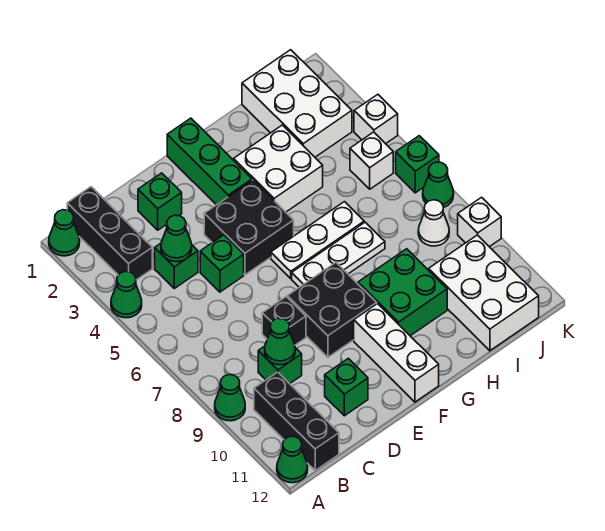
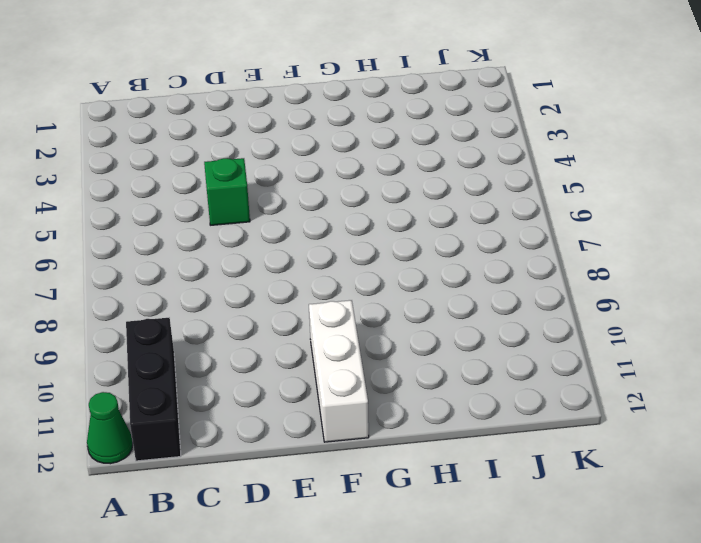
none -> green cone A1 level 1
none -> green cone A4 level 1
none -> green cone A9 level 1
none -> black brick B1:B3 level 1

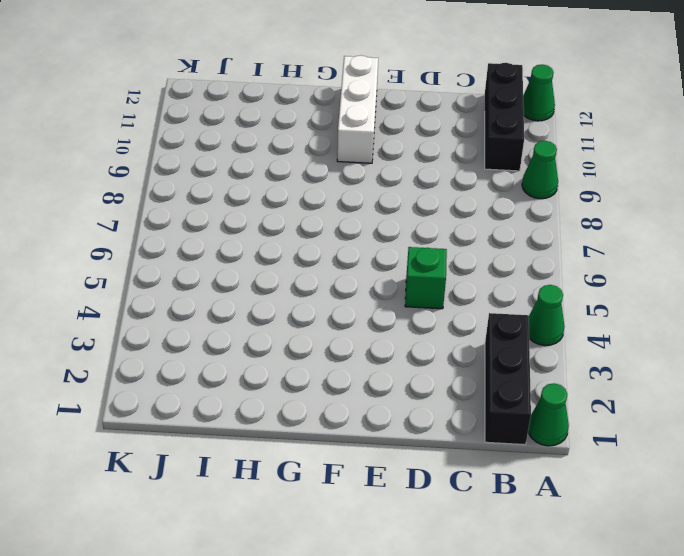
none -> green brick C4 level 1
none -> green brick C9 level 1
none -> green brick D2 level 1
none -> black brick D8 level 1

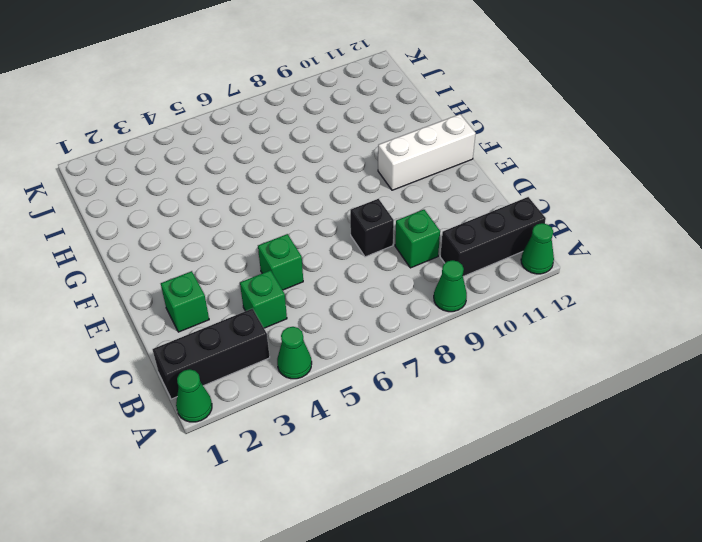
none -> green brick D11 level 1
none -> black brick E4:F5 level 1
none -> black brick E8:F9 level 1
none -> green brick F1:F3 level 1

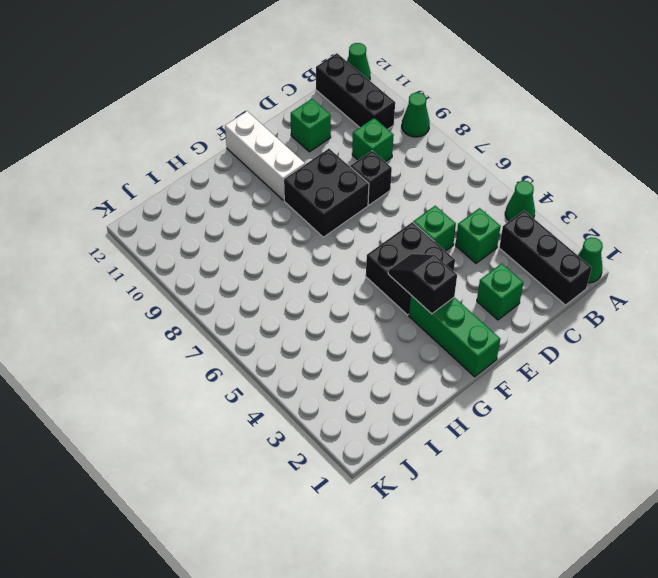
black slope F3:F4 level 2 top 3 -> none
none -> white plate F6:H6 level 1
none -> white plate F7:H7 level 1
none -> white brick G3:H4 level 1
none -> green brick G9:H10 level 1

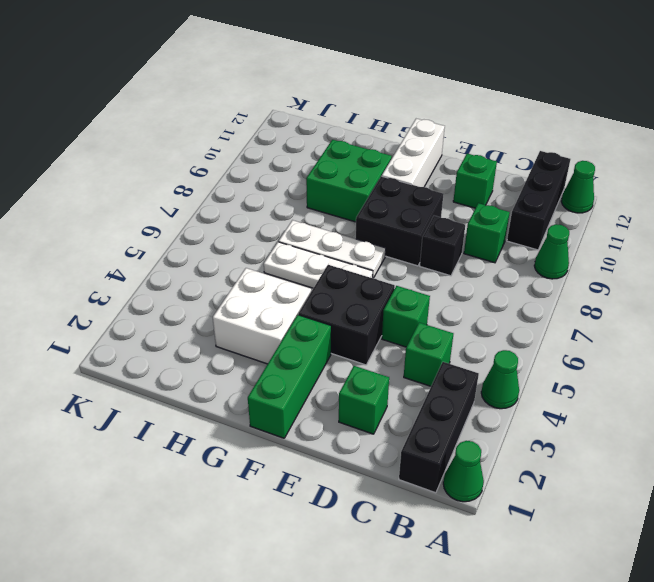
none -> white brick I1:J3 level 1
none -> white brick I10:J12 level 1
none -> white brick J5 level 1
none -> white cone J8 level 1

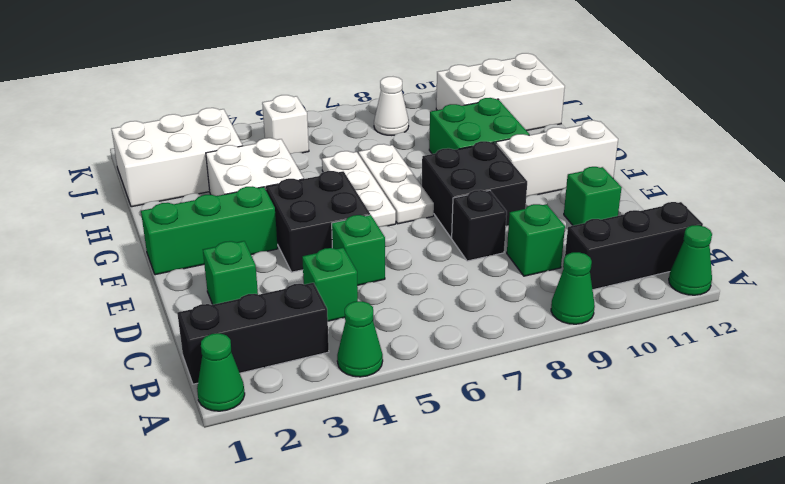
none -> white brick K4 level 1
none -> green brick K6 level 1
none -> green cone K7 level 1
none -> white brick K9 level 1

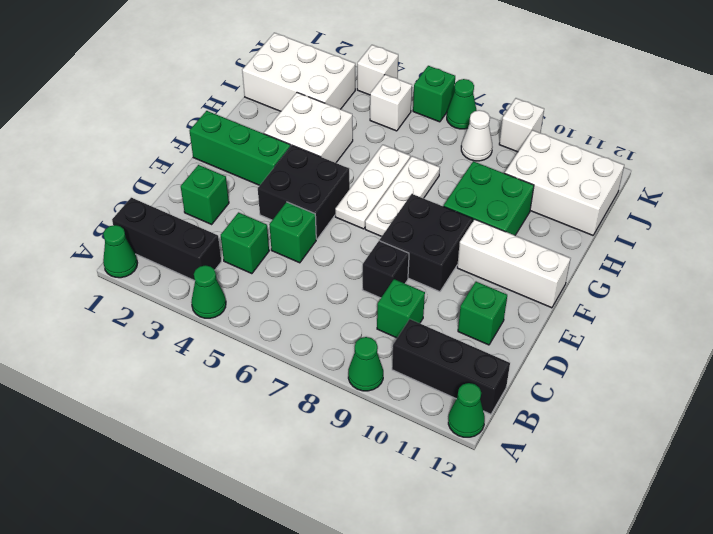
none -> green cone C4 level 2
none -> green cone C9 level 2

